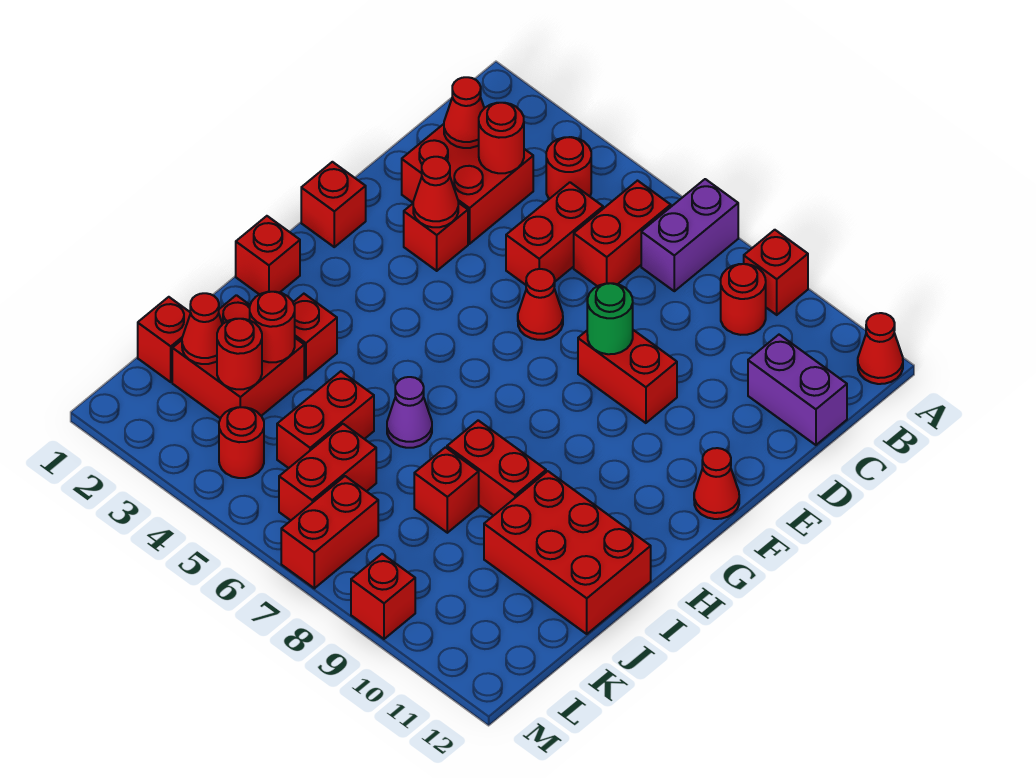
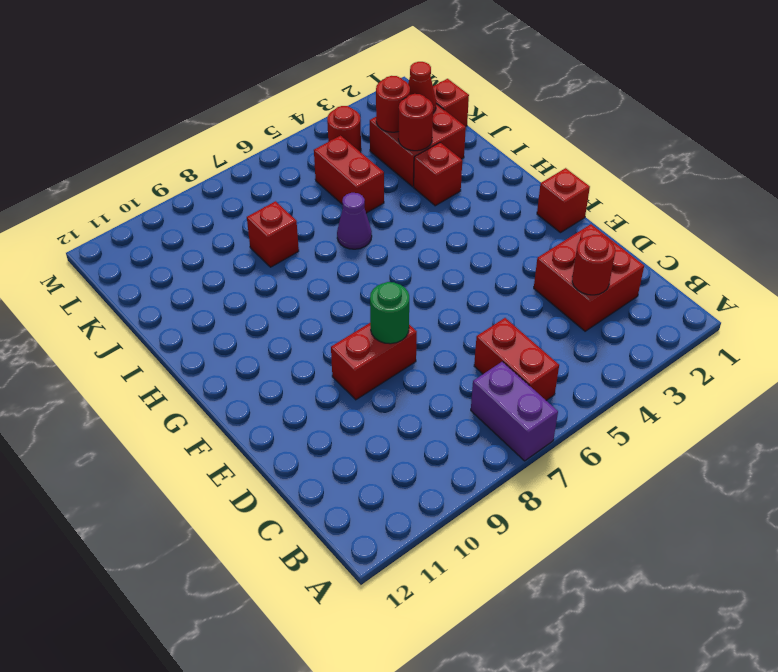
none -> red brick A9 level 1
none -> red cone A12 level 1
none -> red round brick B4 level 1
none -> red round brick B9 level 1

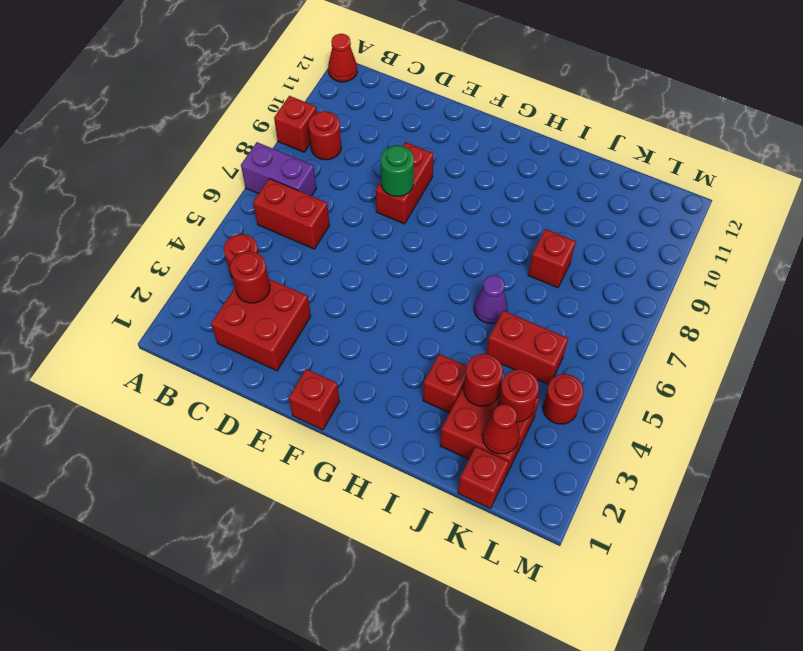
none -> red brick C5:D5 level 1
none -> purple brick C11:C12 level 1
none -> red brick E3 level 1
none -> red cone E6 level 1

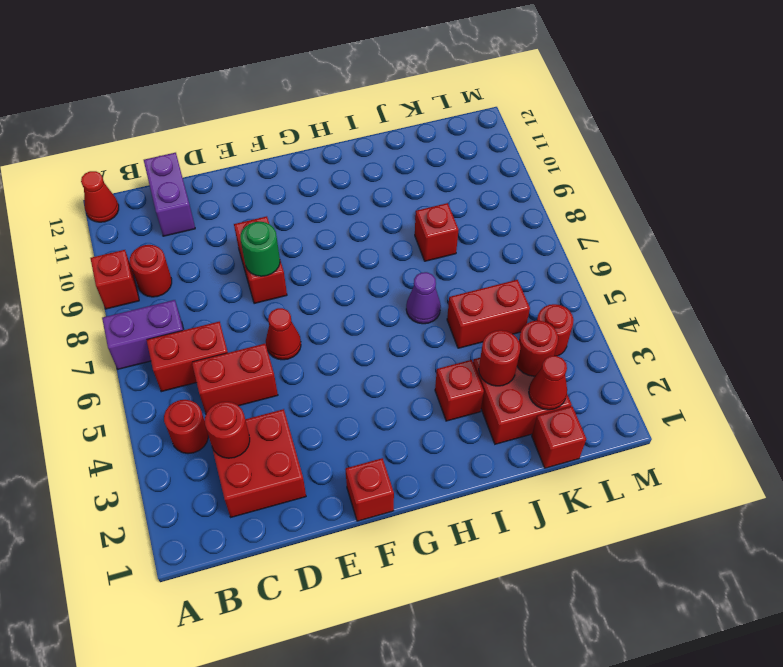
none -> red brick E3 level 1
none -> red cone F12 level 1
none -> red brick H1 level 1
none -> red brick I8:I9 level 1

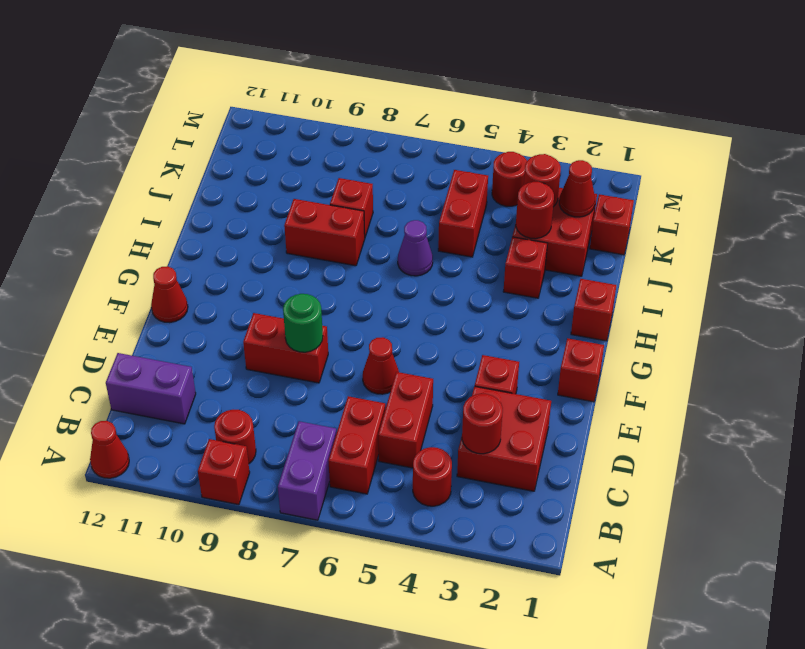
none -> red brick I10:J12 level 1
none -> red brick K6:L6 level 1
none -> red brick L7:M7 level 1
none -> red brick M9 level 1

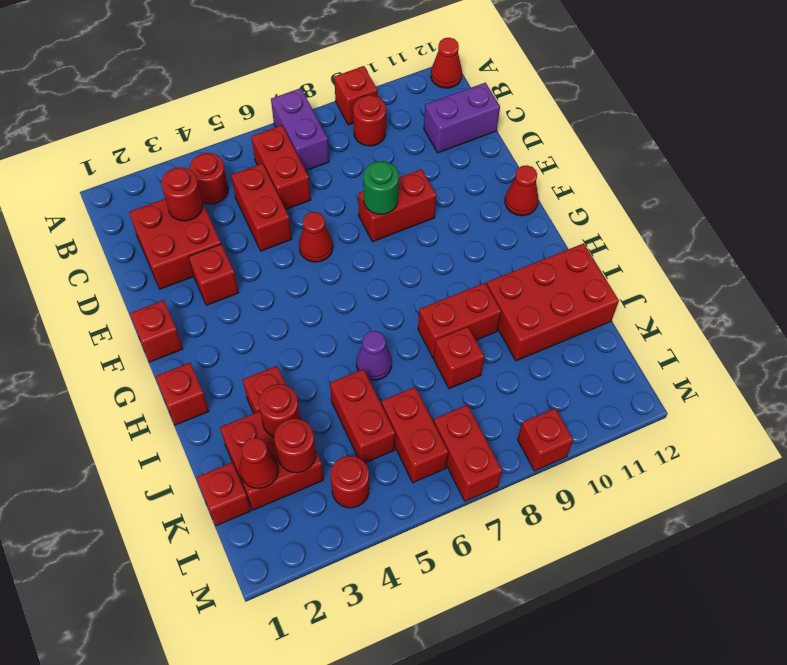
none -> red cone C2 level 2
none -> red cone E3 level 2

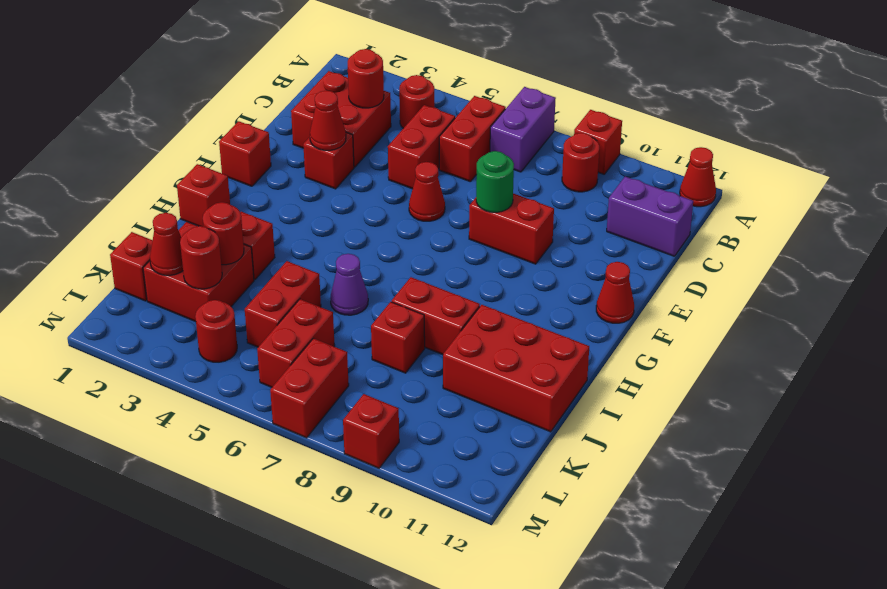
none -> red cone C2 level 2

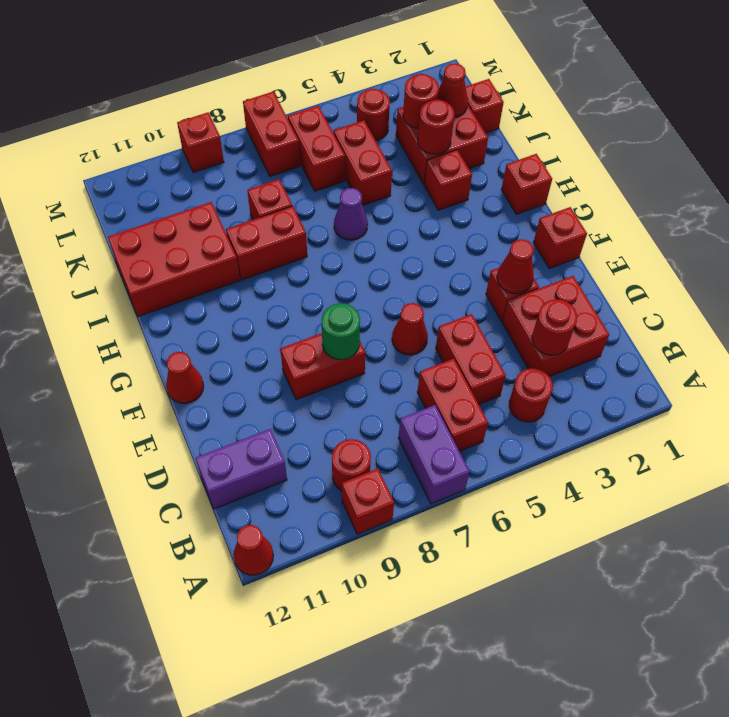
none -> red cone C2 level 2

